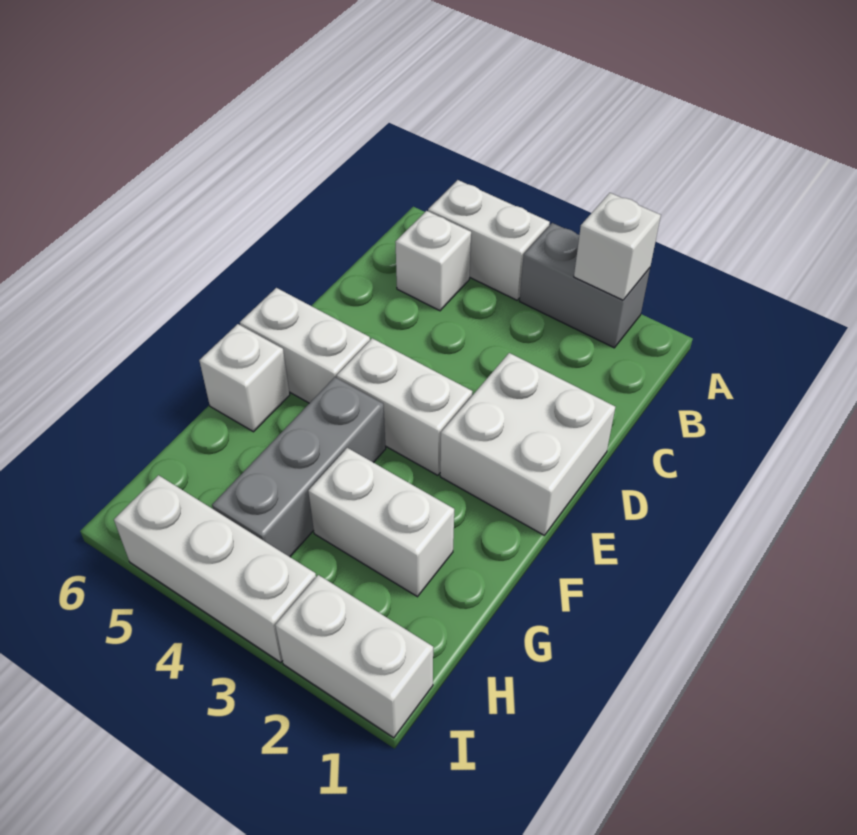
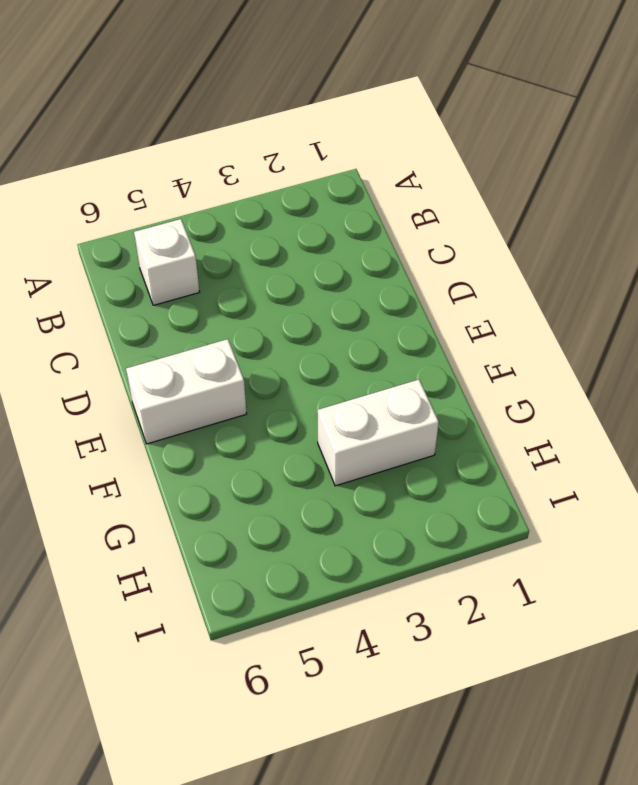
none -> grey brick A2:A3 level 1
none -> white brick A4:A5 level 1
none -> white brick D1:E2 level 1

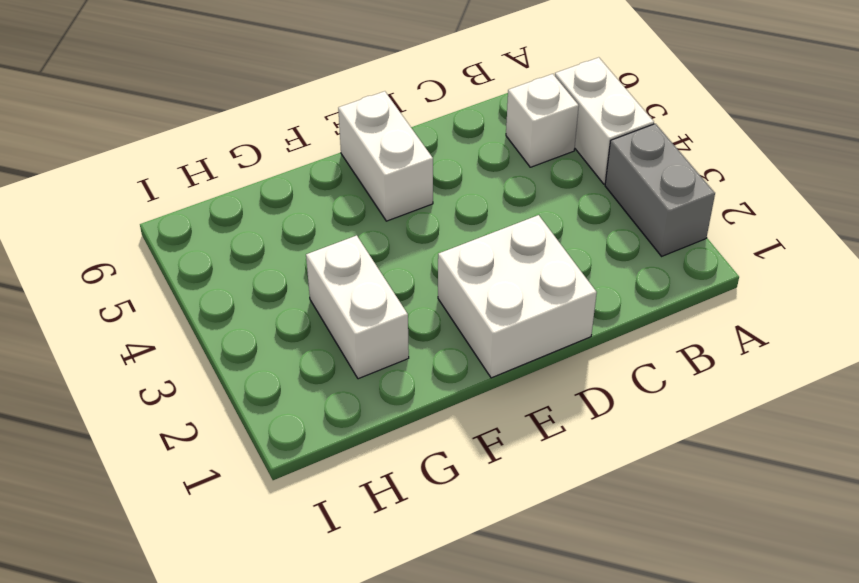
none -> white brick E3:E4 level 1
none -> grey brick F4:H4 level 1
none -> white brick F6 level 1

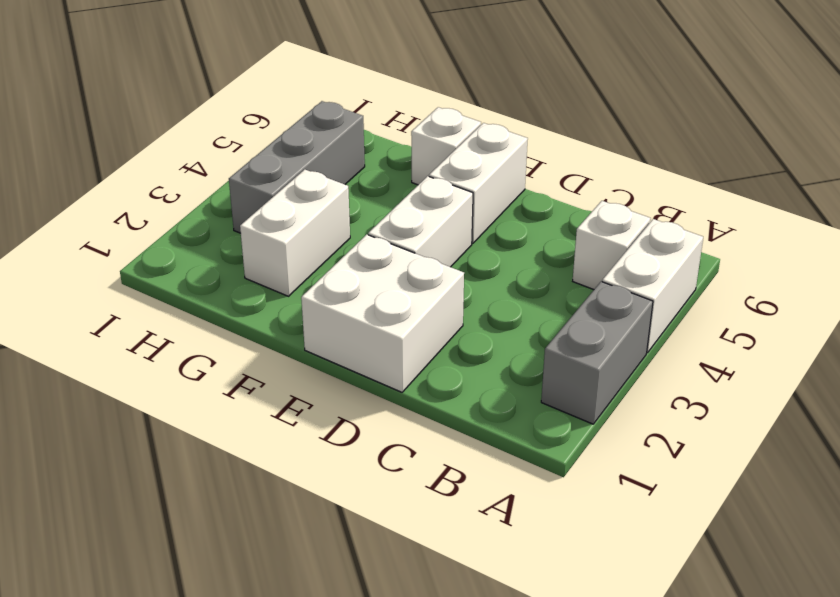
grey brick H3:H5 level 1 -> grey brick F4:H4 level 1
none -> white brick I1:I2 level 1
none -> white brick I3:I5 level 1
none -> white brick A2 level 2

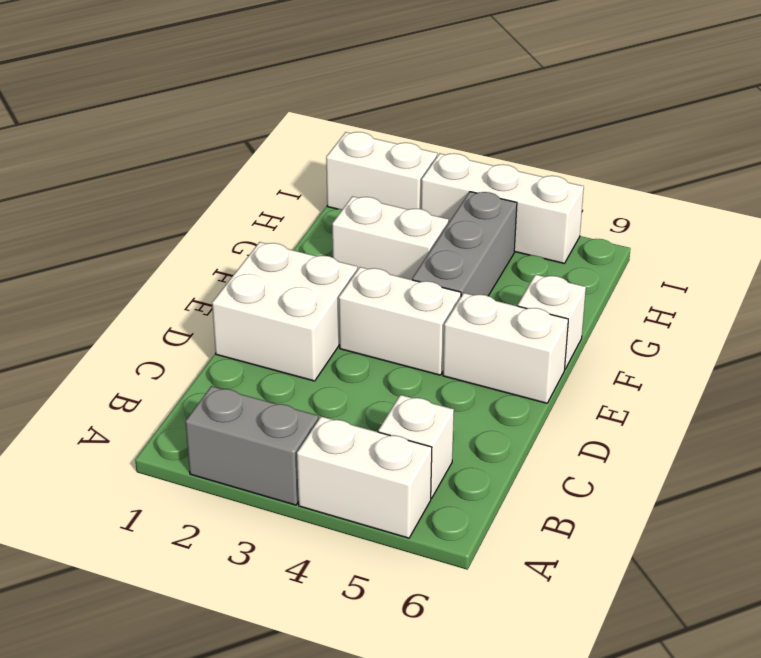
none -> white brick A2 level 2

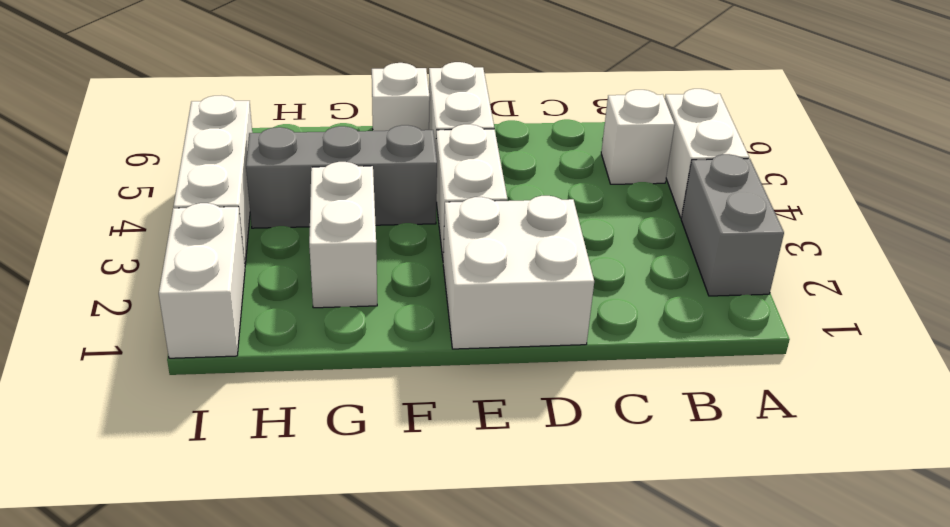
none -> white brick A2 level 2

